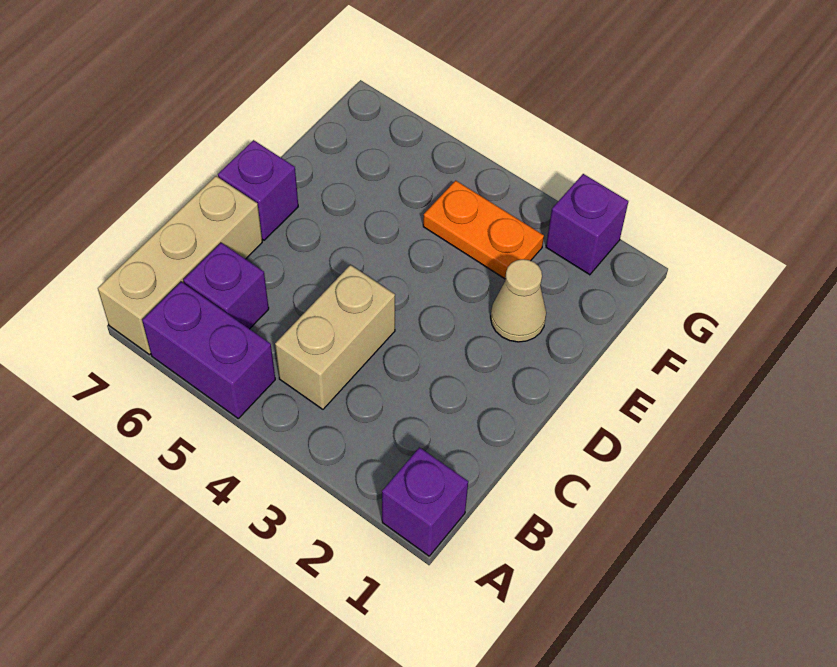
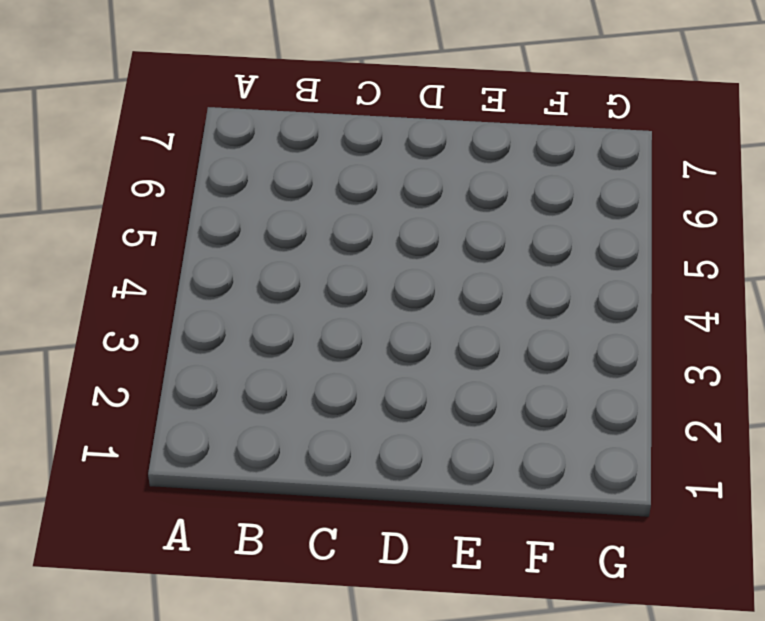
none -> purple brick A1 level 1
none -> purple brick A5:A6 level 1

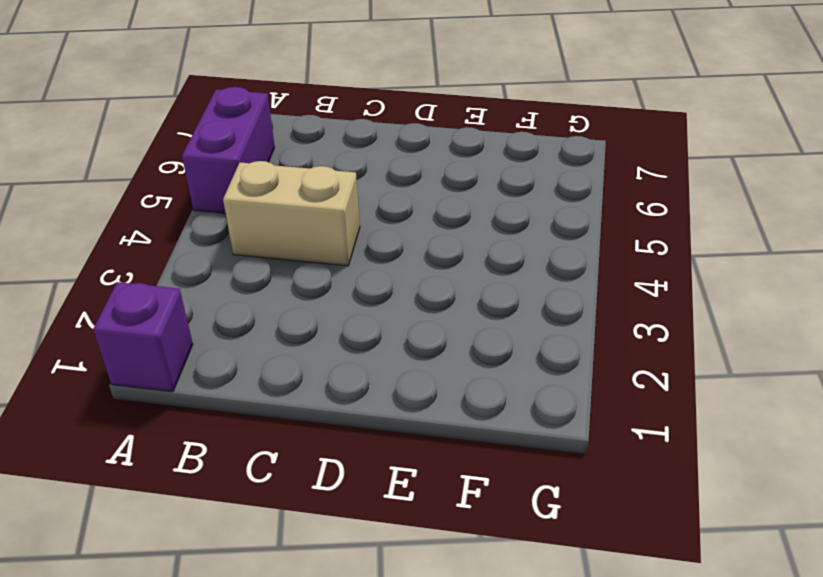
none -> tan brick A7:C7 level 1
none -> purple brick B6 level 1

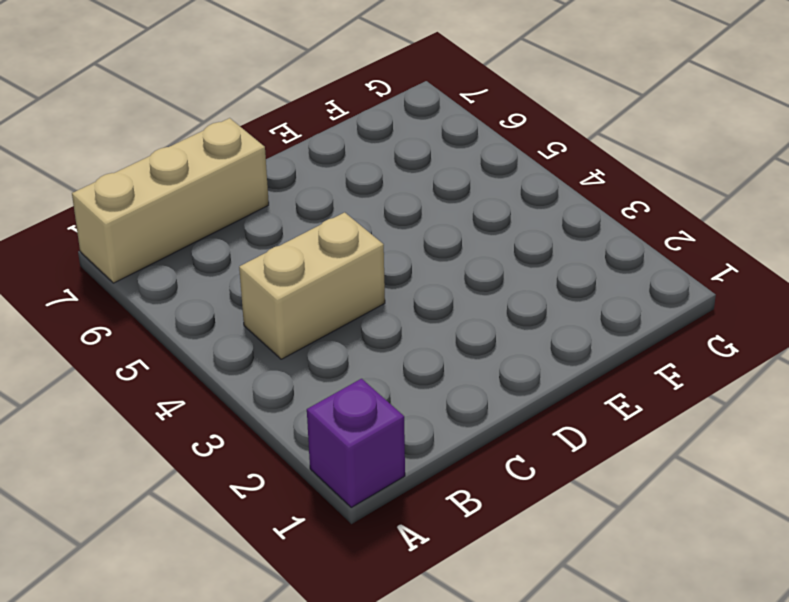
none -> purple brick A5:A6 level 1
none -> purple brick B6 level 1

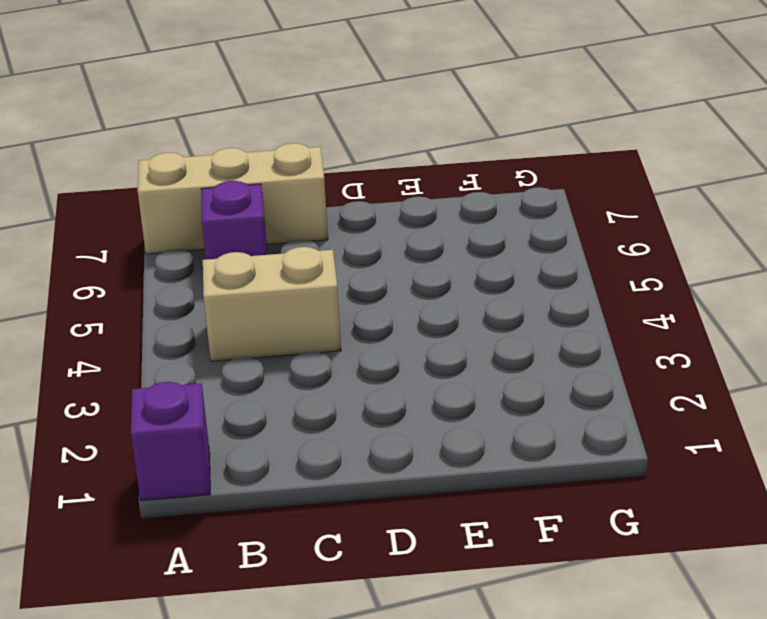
none -> purple brick A5:A6 level 1
none -> purple brick D7 level 1

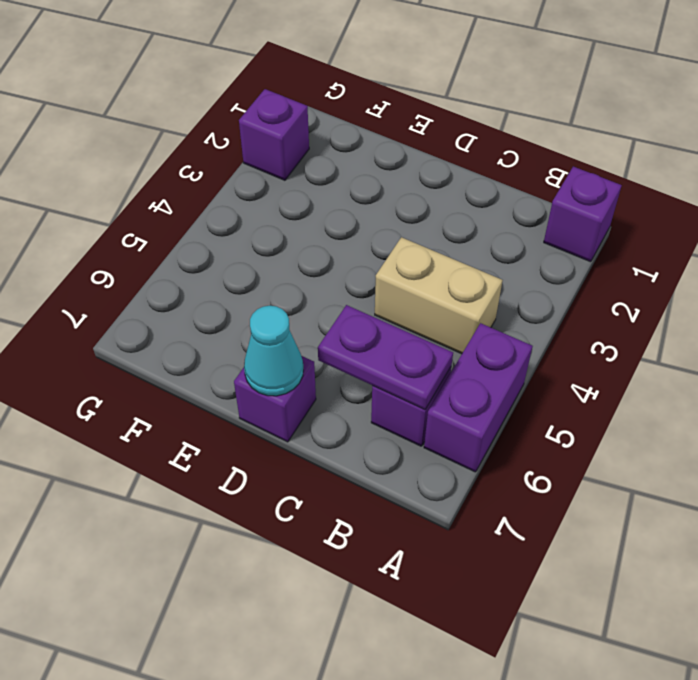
purple plate B6:C6 level 2 -> none
cyan cone D7 level 2 -> none
none -> tan brick A7:C7 level 1
none -> tan cone E2 level 1

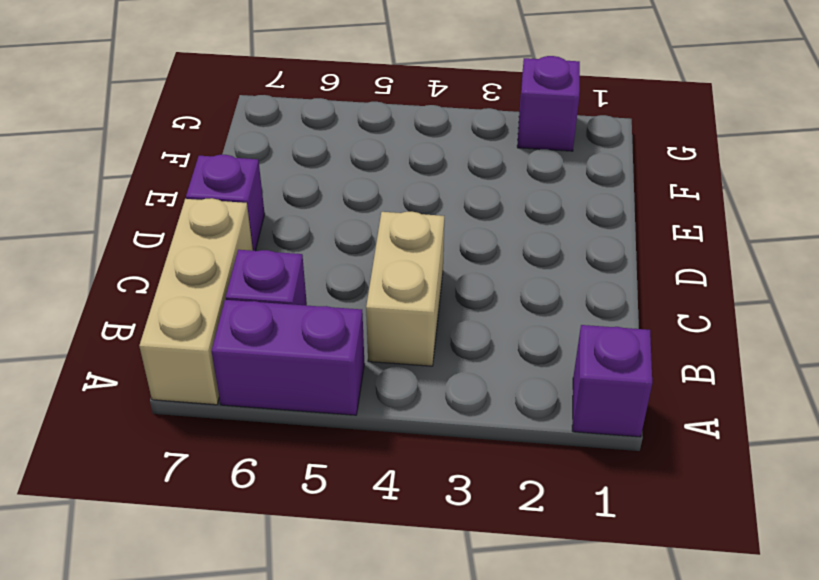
none -> tan cone E2 level 1
none -> orange plate F3:F4 level 1

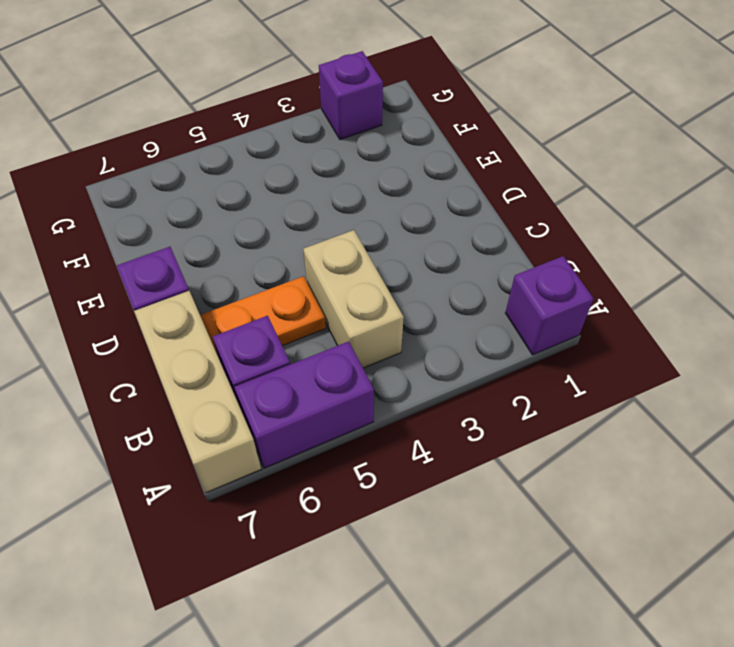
orange plate C5:C6 level 1 -> orange plate F3:F4 level 1
none -> tan cone E2 level 1

